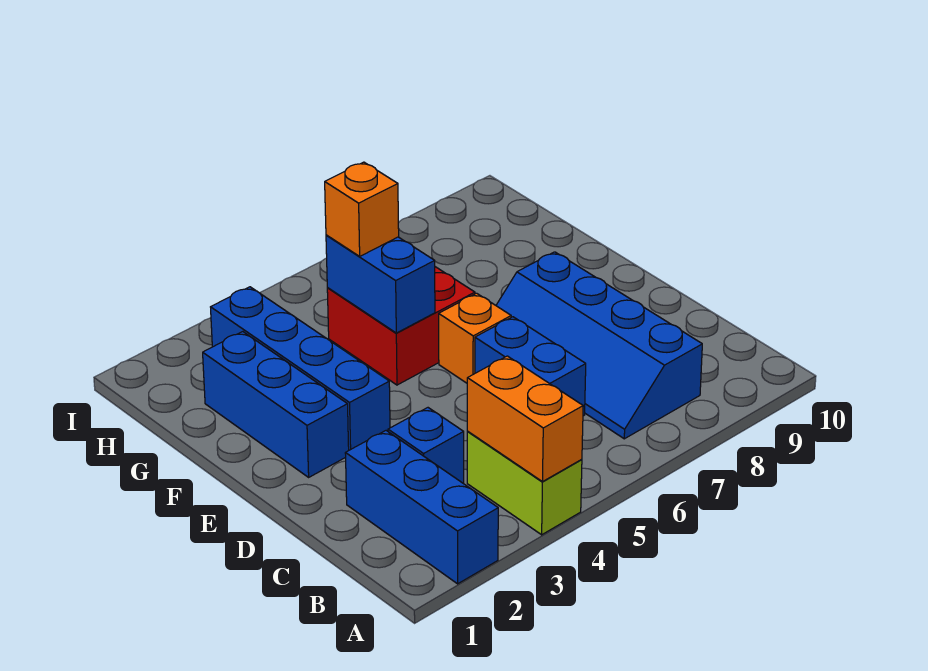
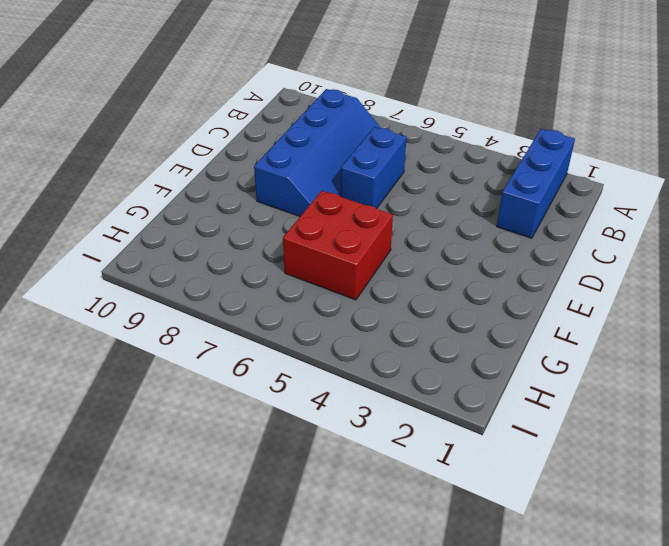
none -> lime brick A4:B4 level 1
none -> blue brick C3 level 1
none -> blue brick E2:G2 level 1

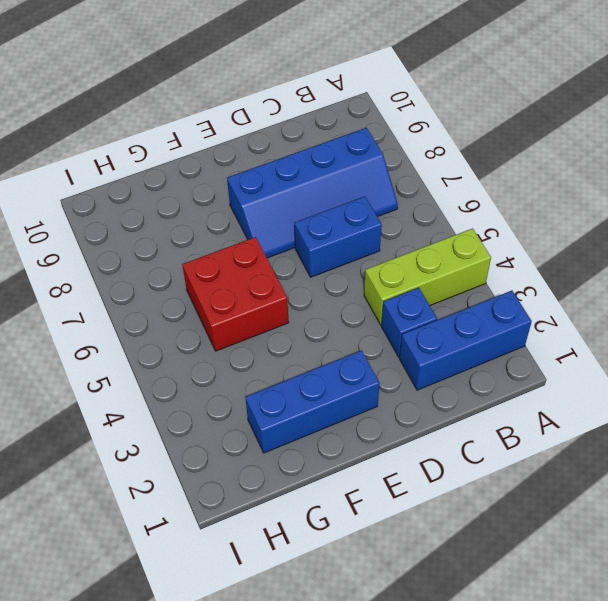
lime brick A4:C4 level 1 -> lime brick A4:B4 level 1
none -> blue brick E3:H3 level 1
none -> orange brick E6 level 1
none -> orange brick A4:B4 level 2

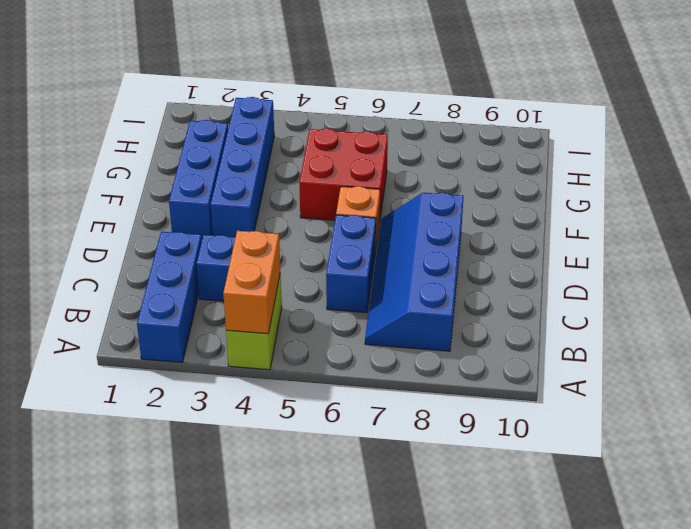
none -> blue brick F5:G5 level 2
none -> orange brick G5 level 3

